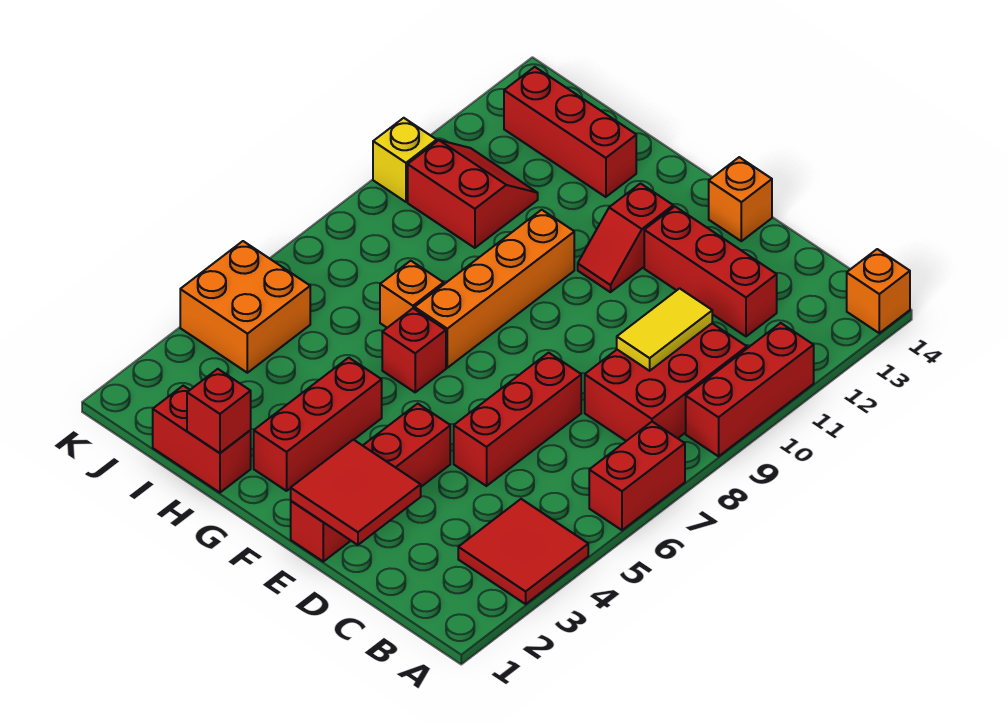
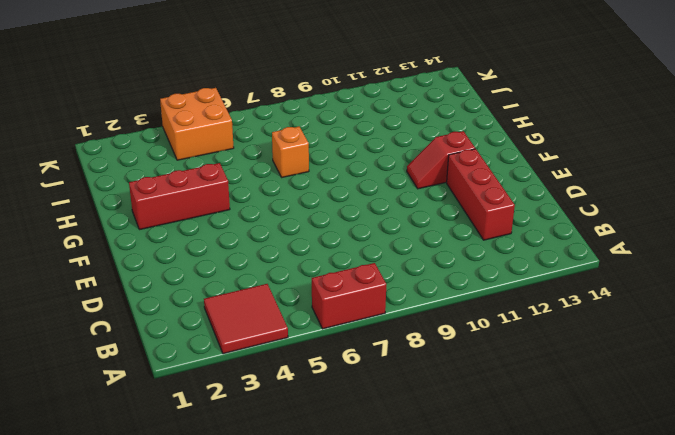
none -> red brick A9:A11 level 1
none -> orange brick A14 level 1
none -> red brick B8:C10 level 1

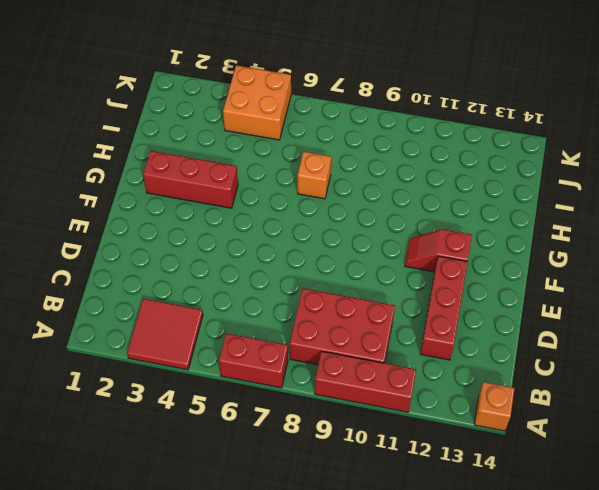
none -> red brick D5:D7 level 1
none -> red brick E1:E4 level 1
none -> orange brick E14 level 1

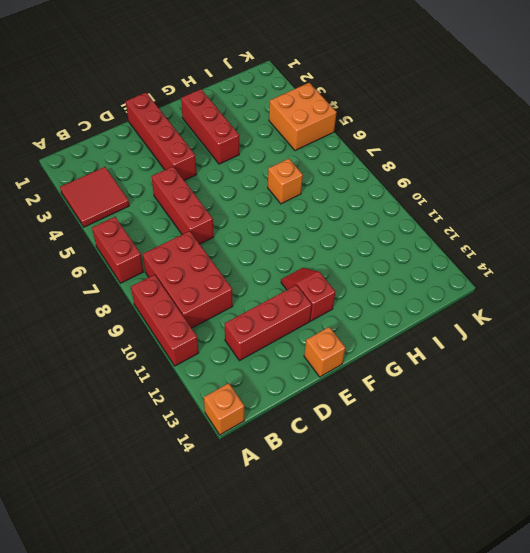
none -> red brick G6 level 1
none -> orange brick G7:G10 level 1
none -> red brick H1:I1 level 1

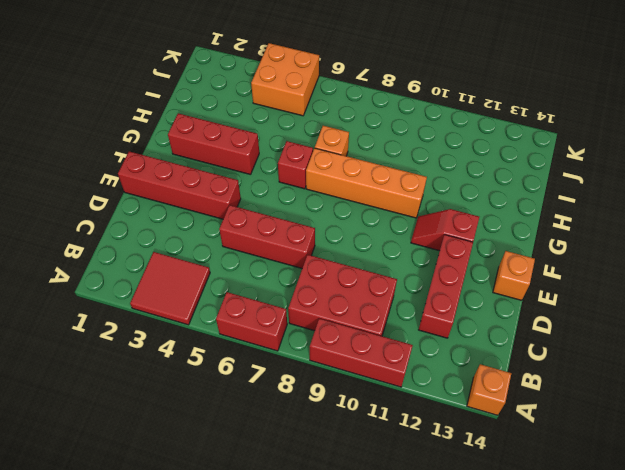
none -> red brick H1:I1 level 1
none -> red brick H13:J13 level 1
none -> red slope I10:J11 level 1 top 10

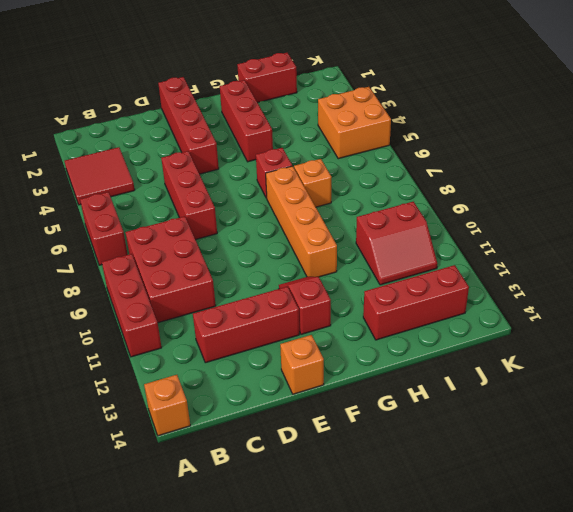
none -> yellow brick K10 level 1
none -> yellow tile C9:C10 level 2
none -> red tile D1:E2 level 2

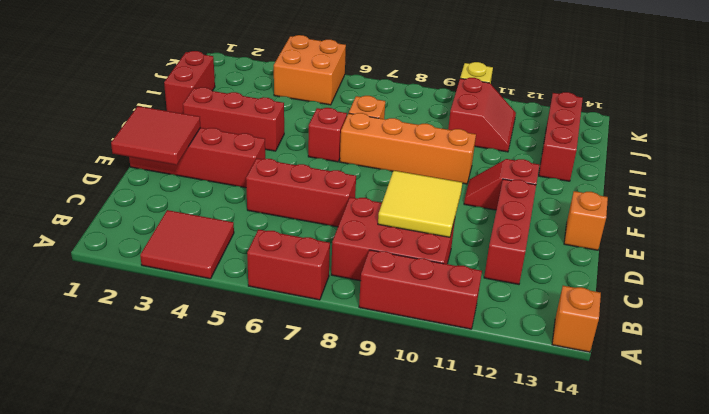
yellow tile C9:D10 level 2 -> yellow tile C9:C10 level 2
none -> red brick H1 level 2

